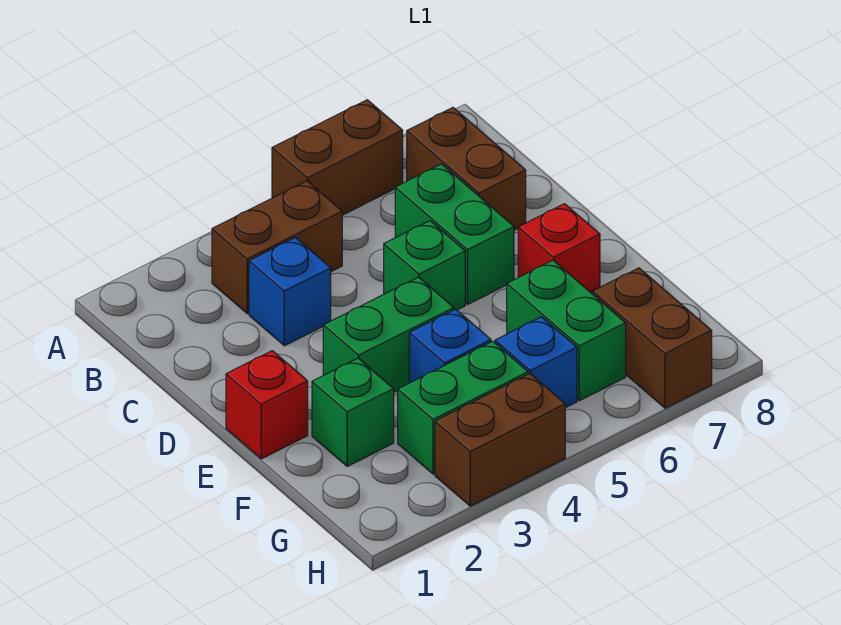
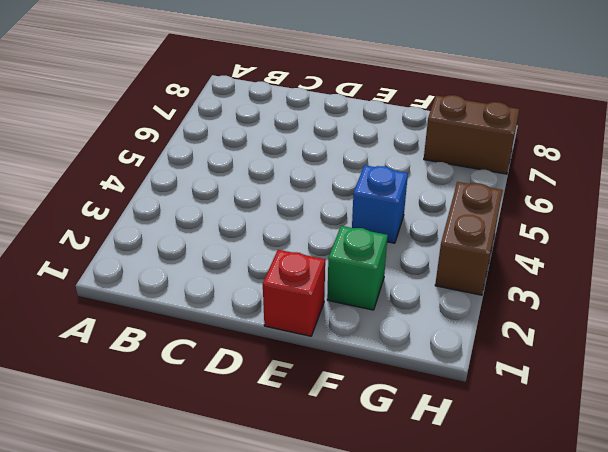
none -> brown brick A5:A6 level 1
none -> brown brick B3:B4 level 1
none -> brown brick B7:C7 level 1

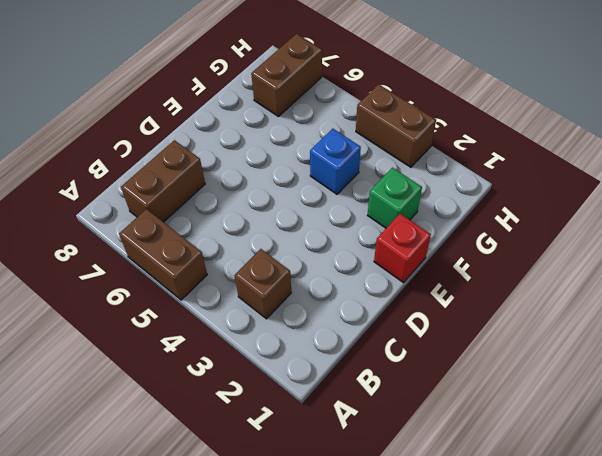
brown brick B3 level 1 -> brown brick B3:B4 level 1
none -> blue brick C3 level 1
none -> green brick C6:D6 level 1
none -> green brick D5 level 1

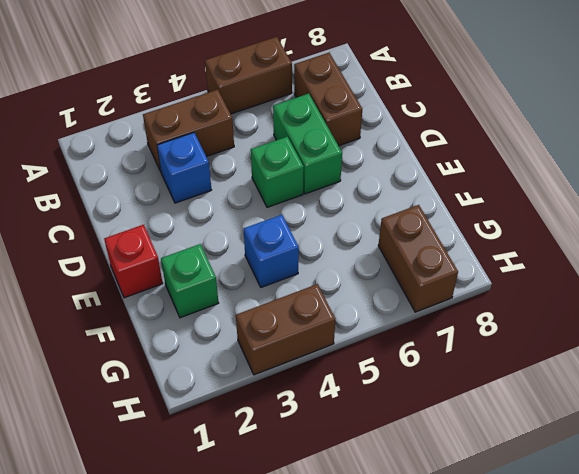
none -> green brick E3:E4 level 1
none -> red brick E7 level 1
none -> green brick F6:G6 level 1

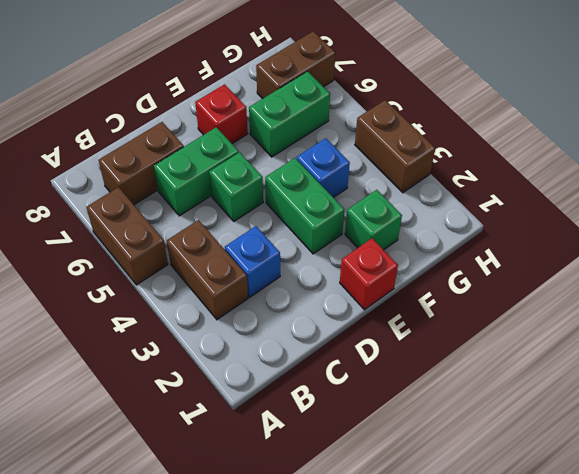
none -> green brick G3:G4 level 1
none -> blue brick G5 level 1

